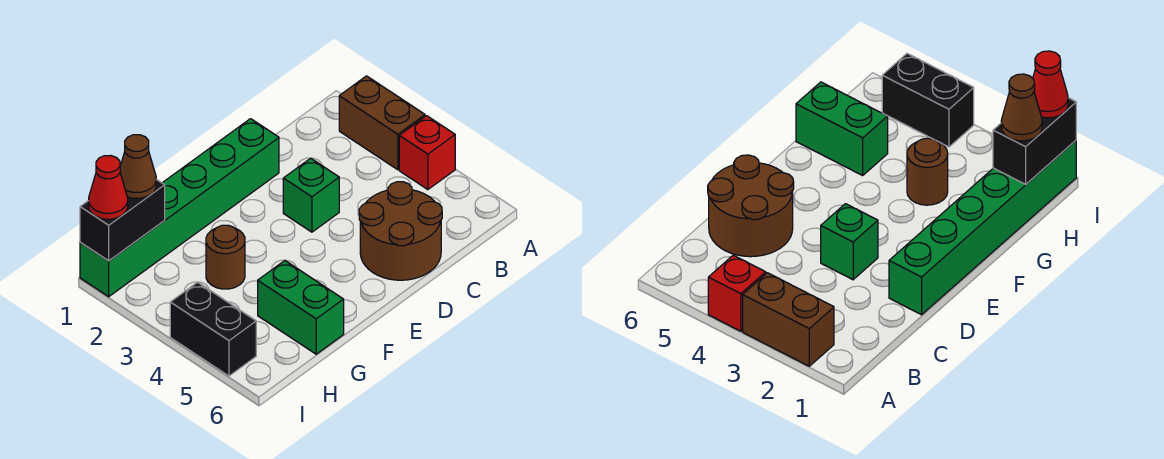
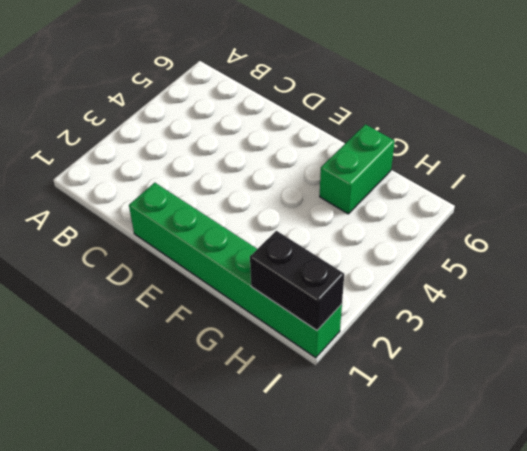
none -> brown brick A2:A3 level 1
none -> red brick A4 level 1

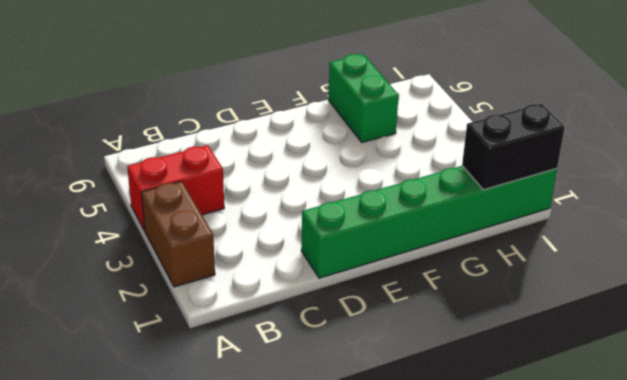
red brick A4:B4 level 1 -> red brick A4 level 1
none -> brown round brick C5:D6 level 1
none -> green brick D3 level 1

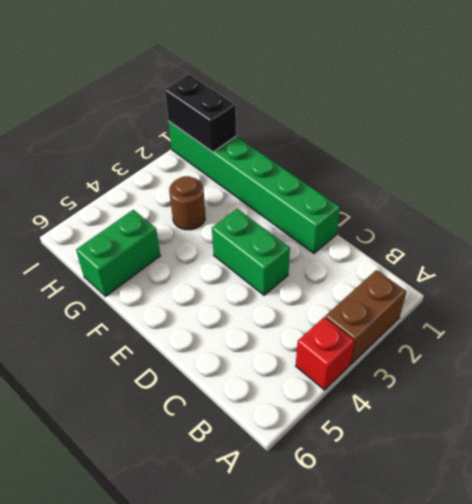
green brick D3:E3 level 1 -> green brick D3 level 1
none -> brown round brick C5:D6 level 1
none -> black brick I4:I5 level 1

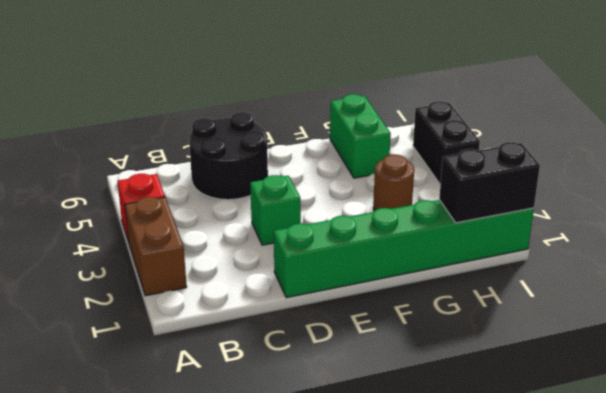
black round brick C5:D6 level 1 -> brown round brick C5:D6 level 1
none -> brown cone H1 level 3
none -> red cone I1 level 3

